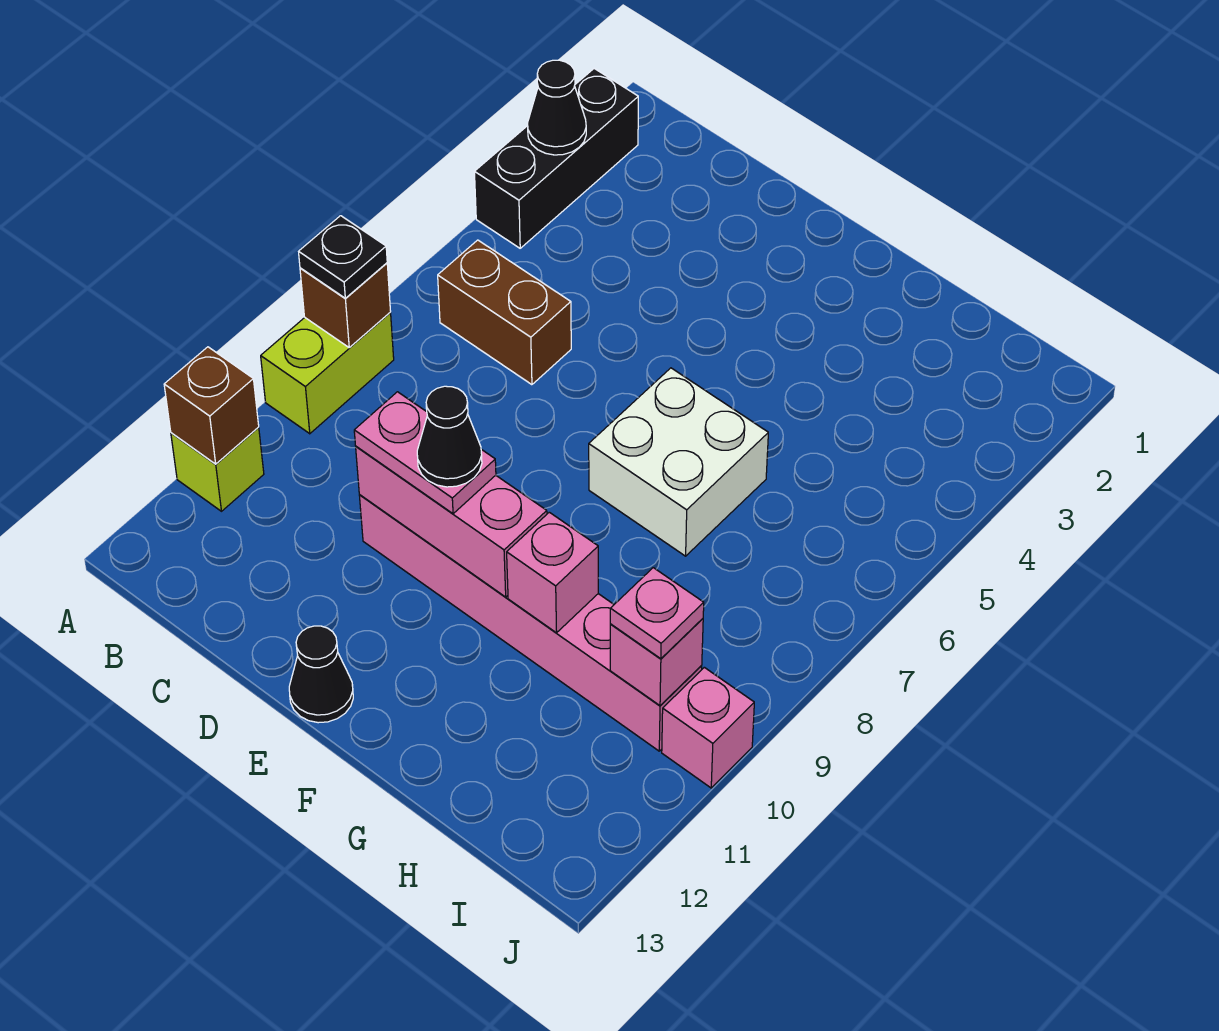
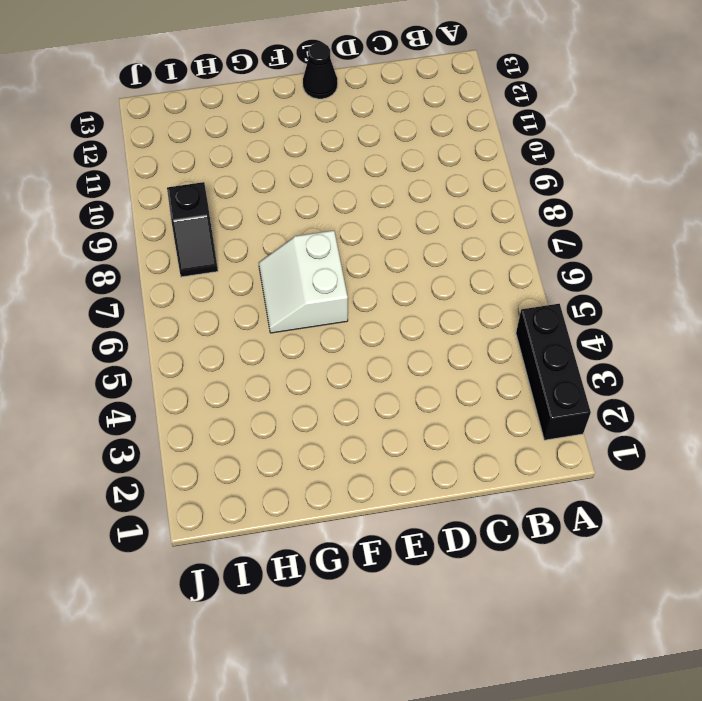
white slope F6:G7 level 1 top F -> white brick F6:G7 level 1
black slope I8:I9 level 1 top 9 -> none
none -> lime brick A8:A9 level 1
none -> lime brick A11 level 1
none -> brown brick B6:C6 level 1

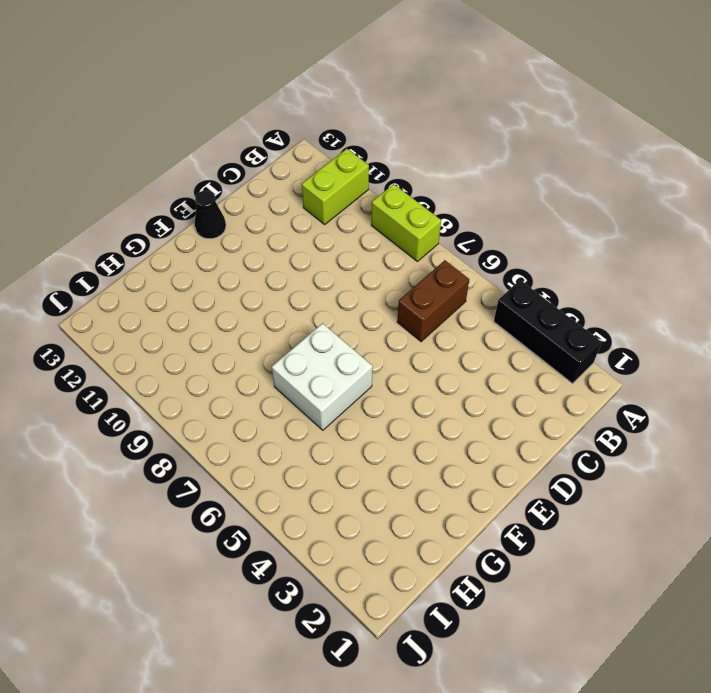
lime brick A11:B11 level 1 -> lime brick A11 level 1
none -> pink brick D10:I10 level 1
none -> pink brick J10 level 1
none -> black cone A3 level 2

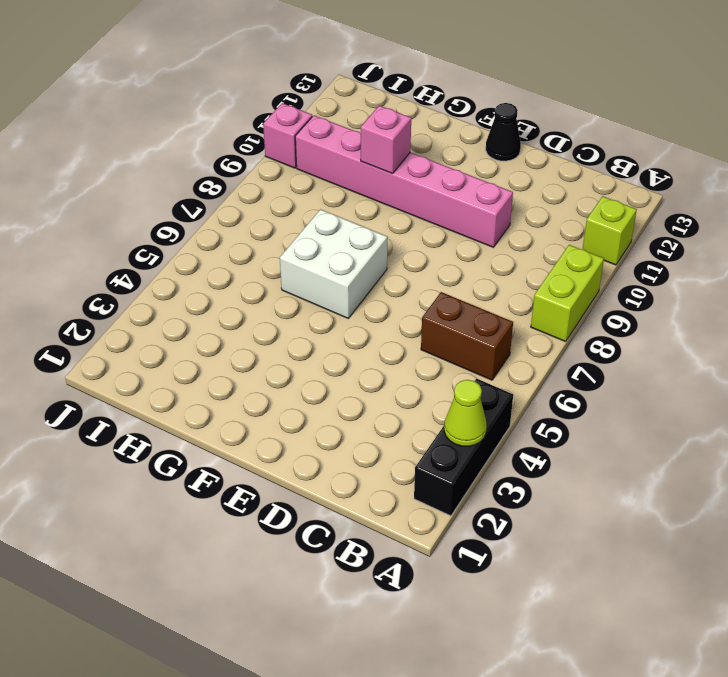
lime cone A3 level 2 -> black cone A3 level 2
none -> brown brick A8 level 2
none -> brown brick A11 level 2
none -> pink brick D10:F10 level 2

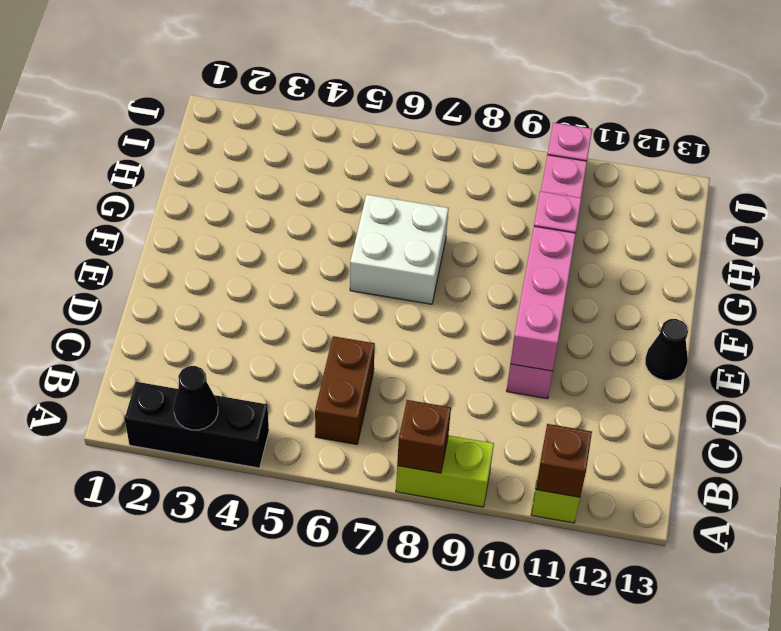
none -> pink brick I10 level 2
none -> black plate A8 level 3
none -> pink plate D10:E10 level 3

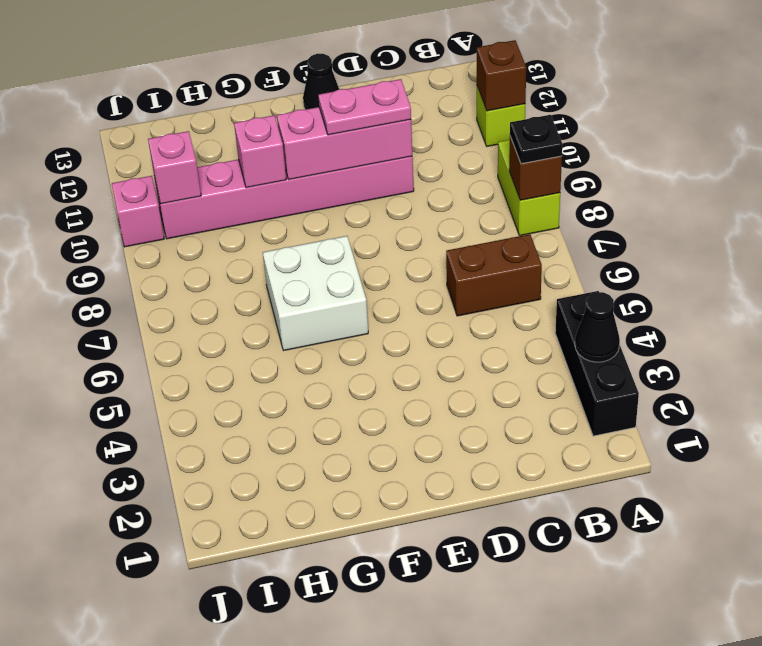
none -> pink plate I10 level 3
none -> black cone E10 level 4

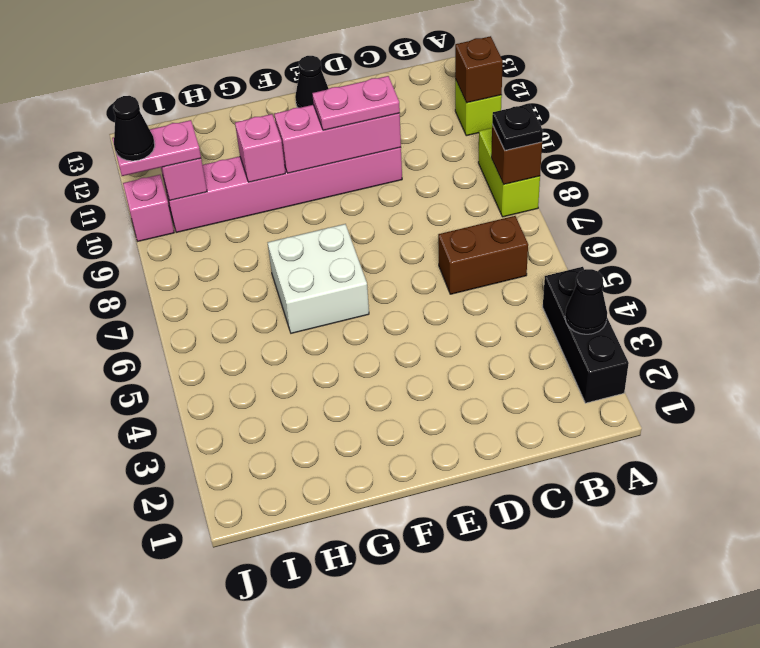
pink plate I10:J10 level 3 -> pink plate I10 level 3
black cone J10 level 4 -> black cone E10 level 4

